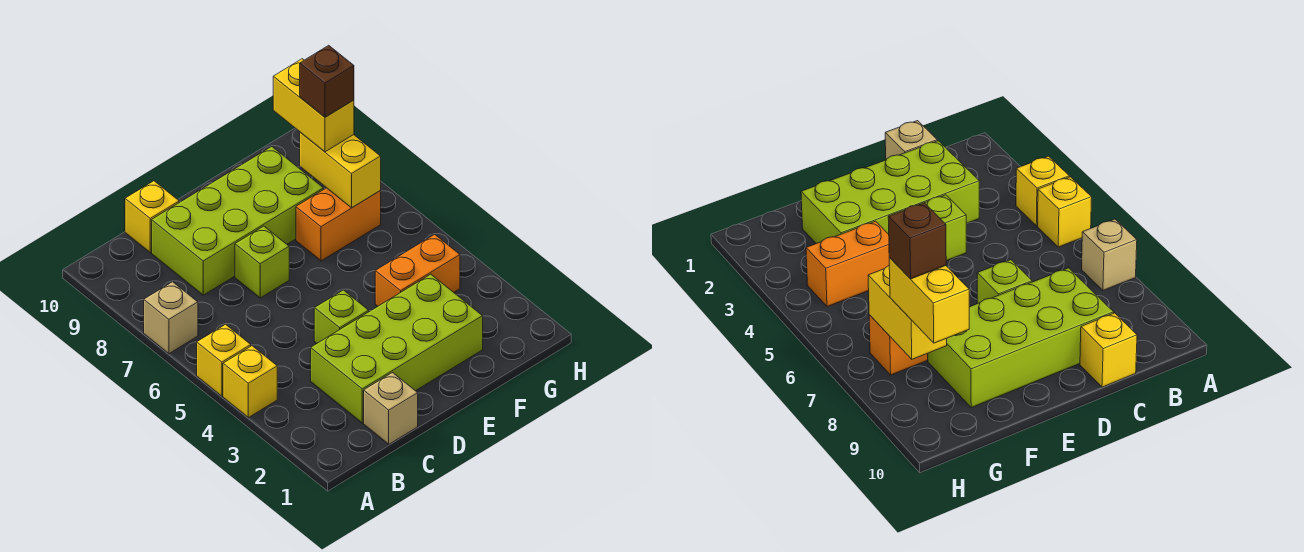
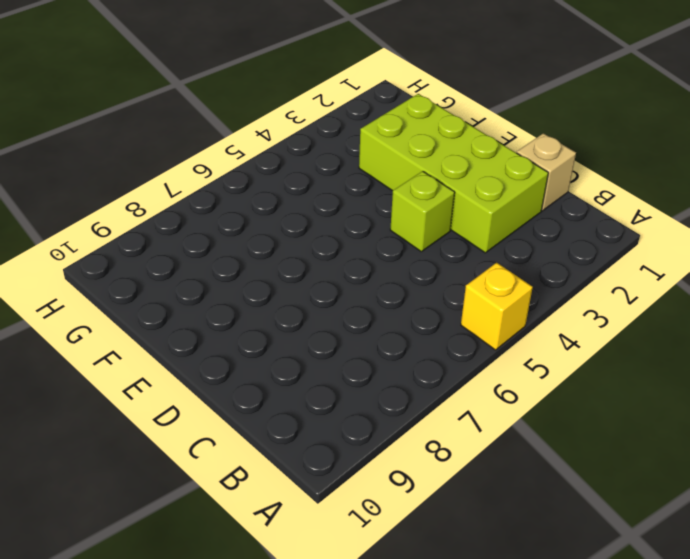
none -> yellow brick A4 level 1
none -> tan brick A7 level 1
none -> lime brick C8:F9 level 1

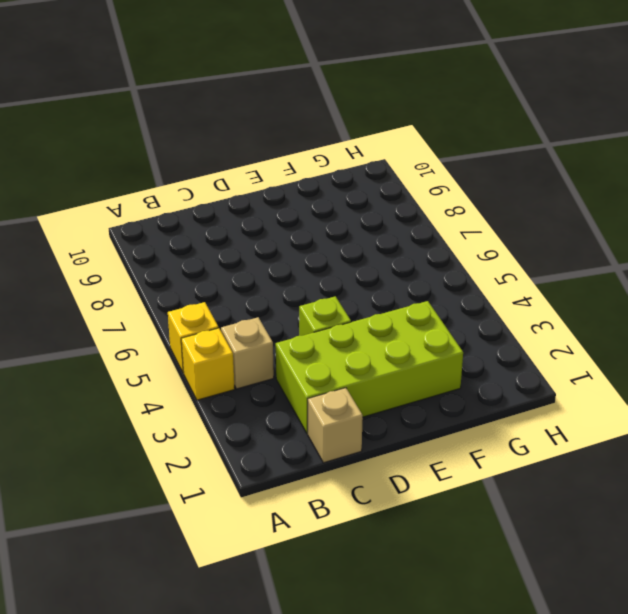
tan brick B4 level 1 -> tan brick A7 level 1
none -> lime brick C8:F9 level 1
none -> yellow brick C10 level 1
none -> lime brick D7 level 1

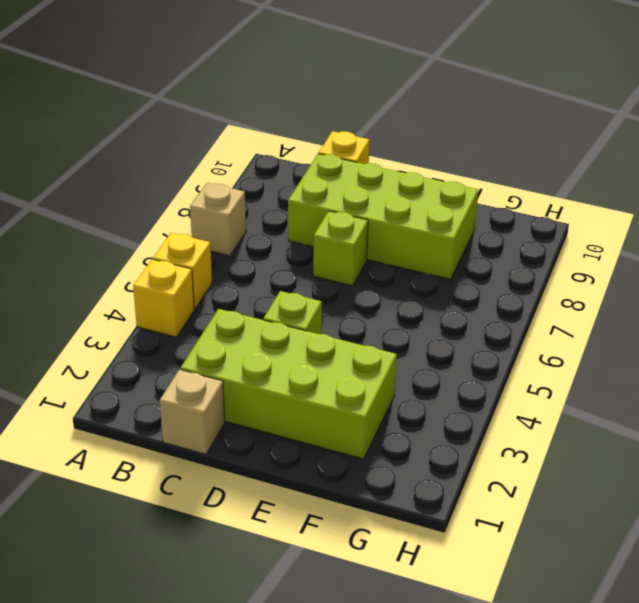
none -> orange brick F4:G4 level 1
none -> orange brick F7:G7 level 1
none -> yellow brick G7:G8 level 2

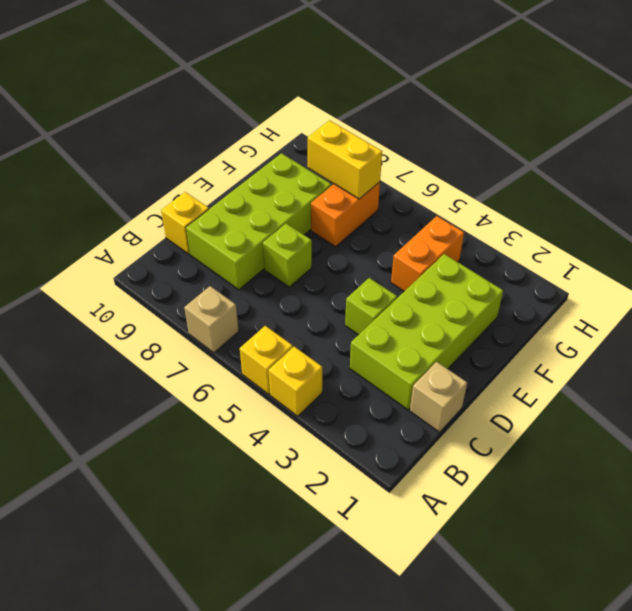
none -> yellow brick G8:G9 level 3
none -> brown brick G8 level 4

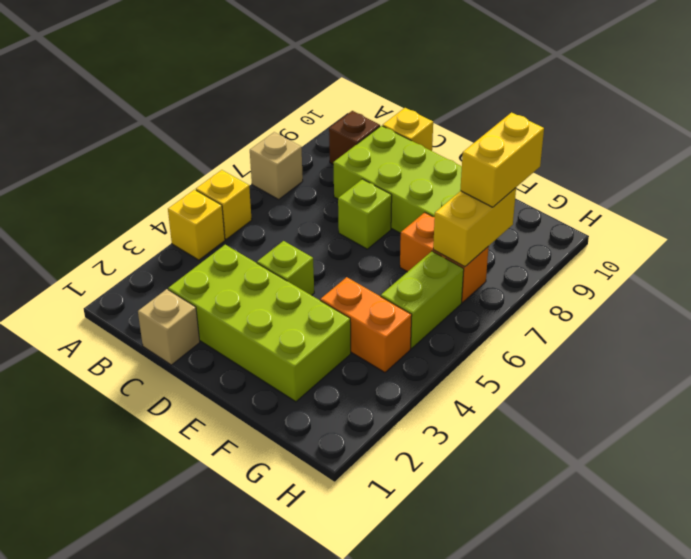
brown brick B9 level 1 -> brown brick G8 level 4
lime brick G5:G6 level 1 -> none

